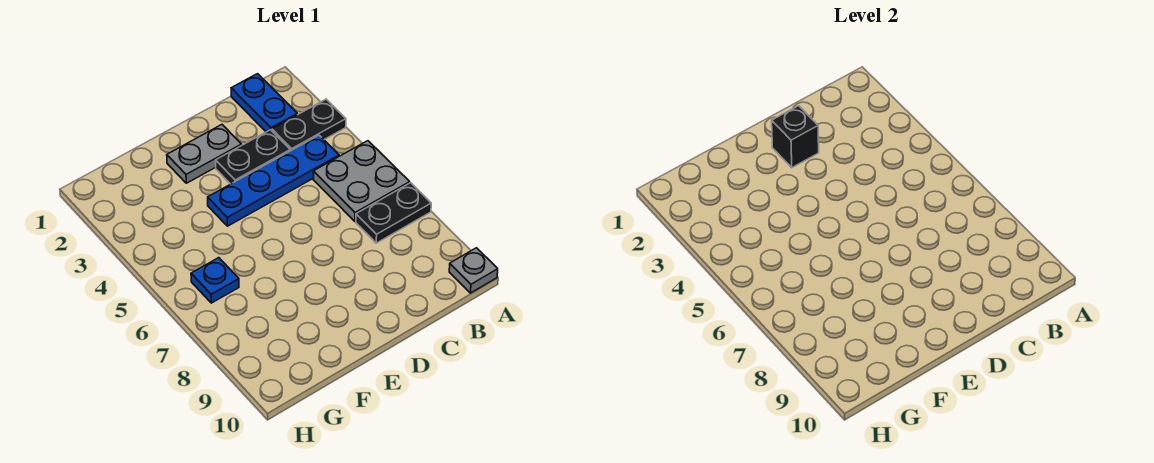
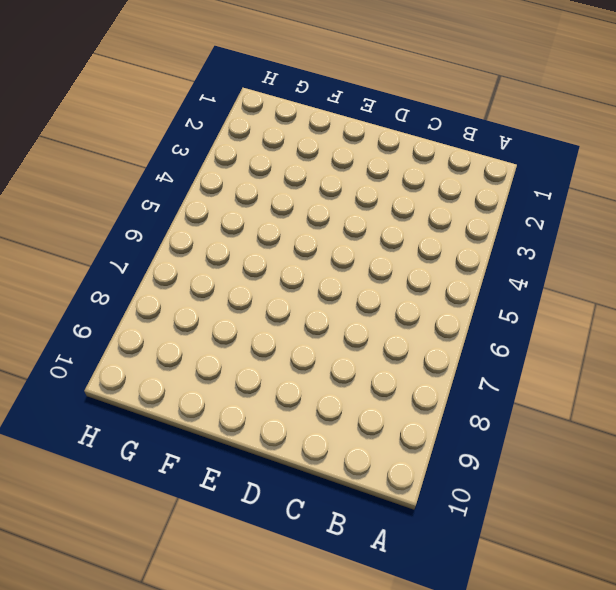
none -> black plate A3:B3 level 1
none -> grey plate A5:B6 level 1

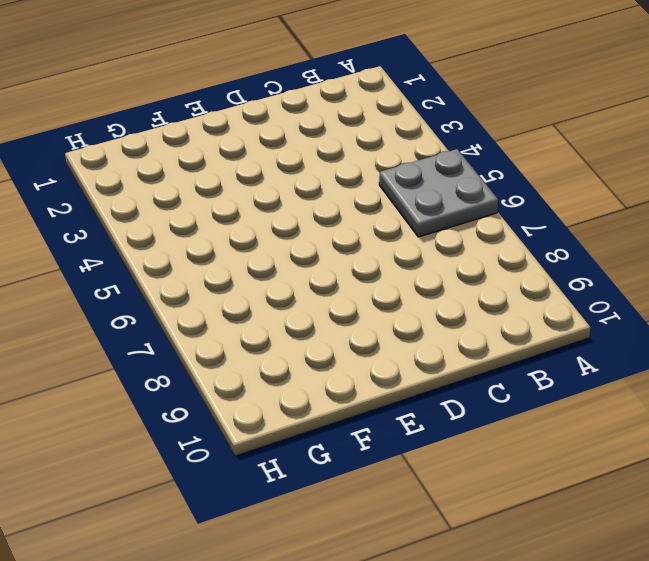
none -> black plate A3:B3 level 1
none -> black plate A7:B7 level 1

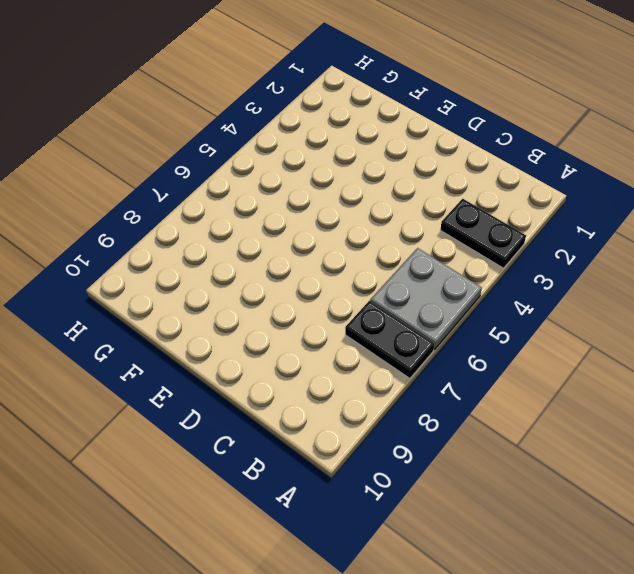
none -> grey plate A10 level 1
none -> blue plate B1:B2 level 1

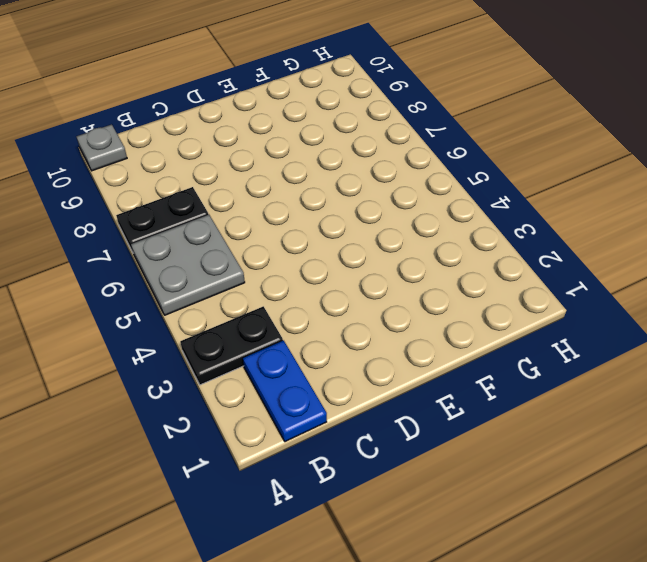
none -> blue plate B4:E4 level 1
none -> black plate C3:D3 level 1

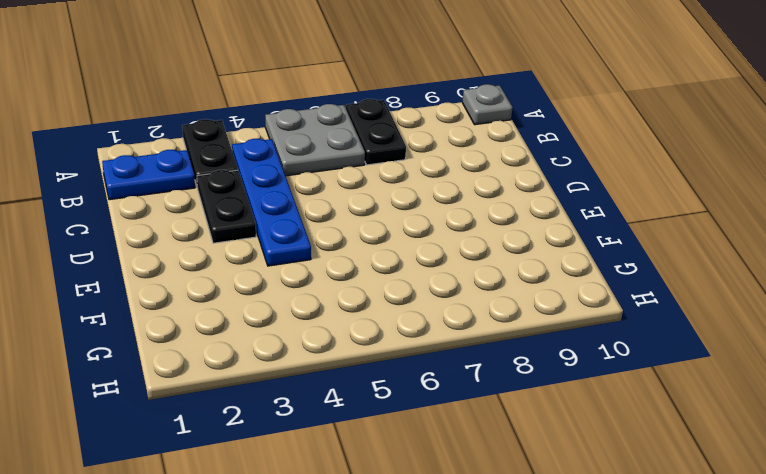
none -> grey plate D2:E2 level 1
none -> blue plate G6 level 1

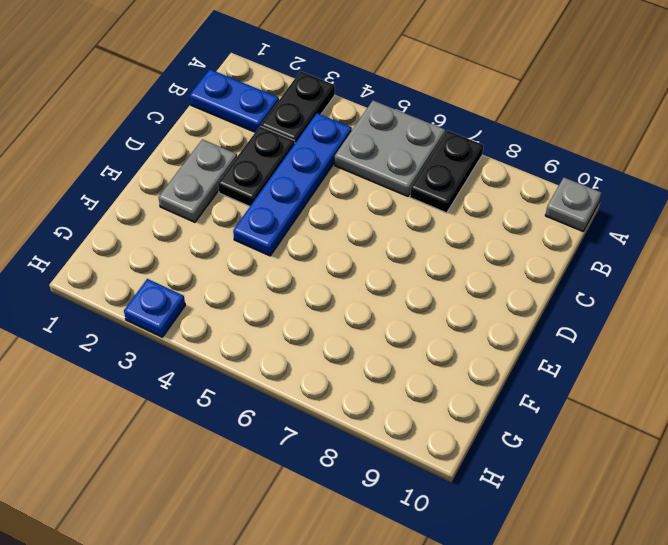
blue plate H3 level 1 -> blue plate G6 level 1
none -> black brick D2 level 2

